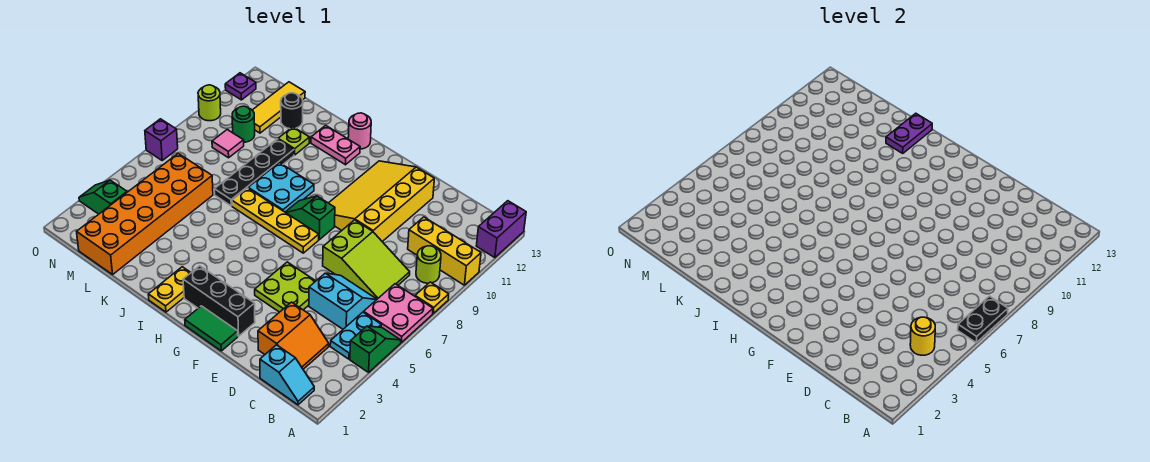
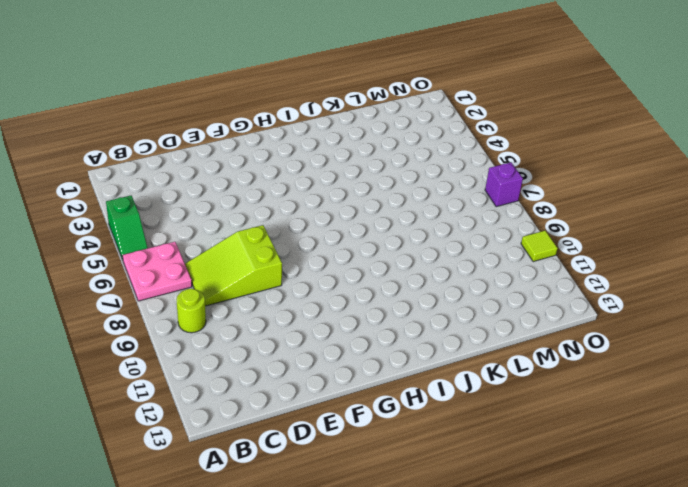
lime tile O10 level 1 -> lime round brick O10 level 1
none -> yellow plate A8 level 1
none -> yellow brick A10:C10 level 1
none -> purple brick A12:A13 level 1
none -> cyan slope B1:C1 level 1 top C

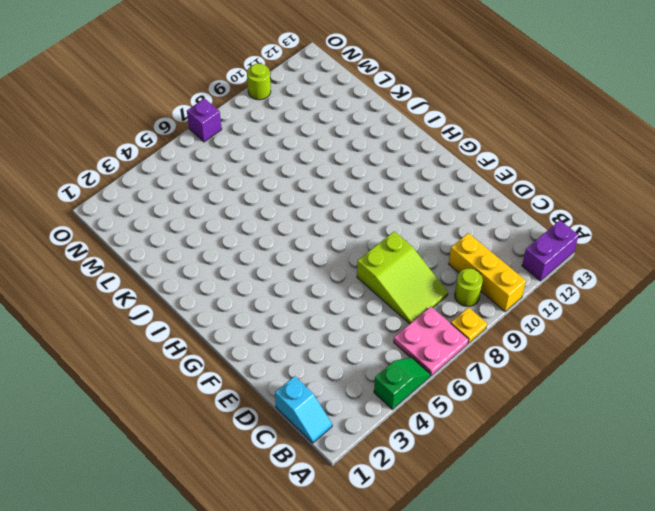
none -> cyan plate B4:B5 level 1
none -> orange slope C2:D3 level 1 top D
none -> cyan slope C5:D6 level 1 top 5
none -> lime plate E4:F5 level 1

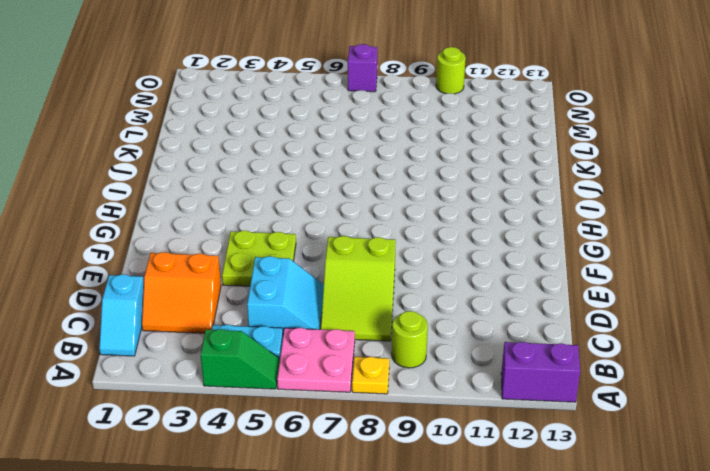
none -> yellow brick A10:C10 level 1
none -> yellow slope E9:G12 level 1 top E
none -> green tile F1:G1 level 1
none -> black brick F2:H2 level 1

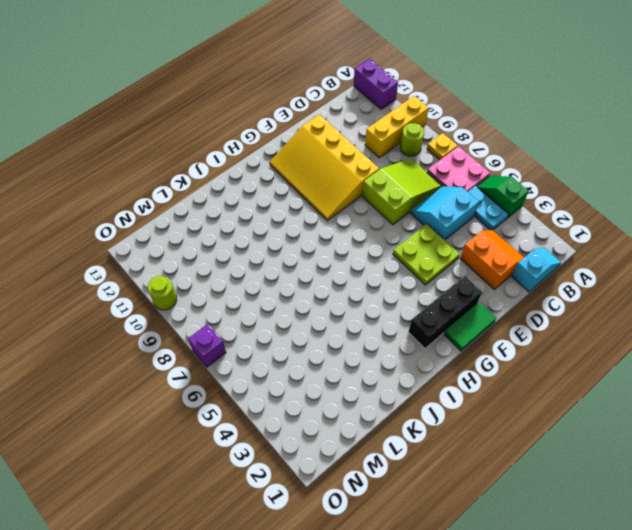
none -> yellow plate G7:J7 level 1
none -> green slope G8:H8 level 1 top G
none -> yellow plate I1:I2 level 1
none -> cyan plate I8:J9 level 1

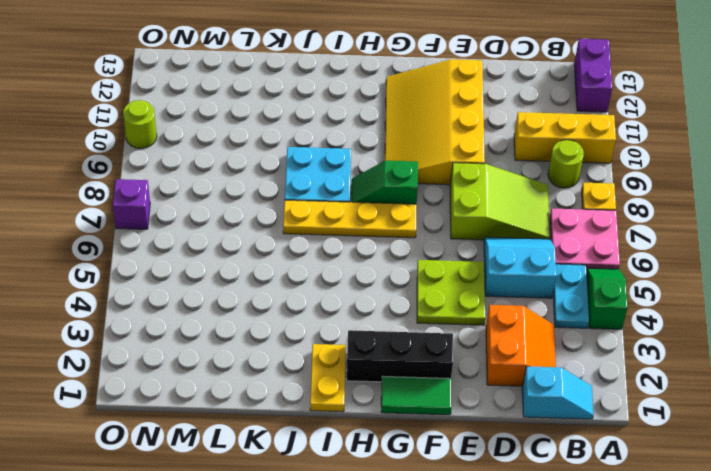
none -> pink plate I12:J12 level 1
none -> pink round brick I13 level 1
none -> black plate K7:K10 level 1
none -> lime plate K11 level 1

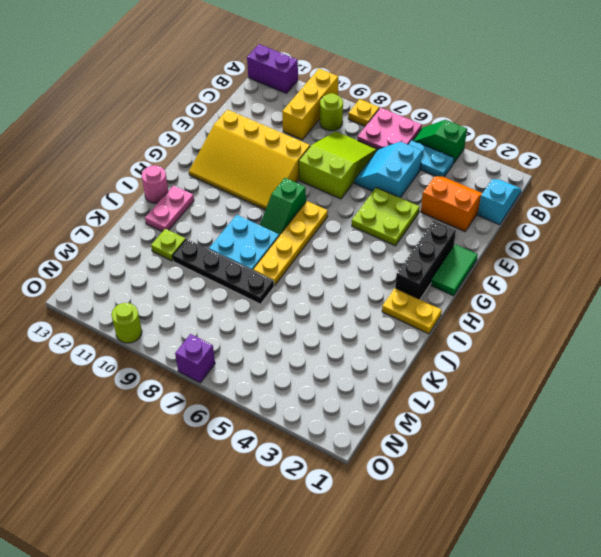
none -> orange brick L1:M6 level 1
none -> black round brick L12 level 1
none -> pink tile M9 level 1
none -> green round brick M10 level 1

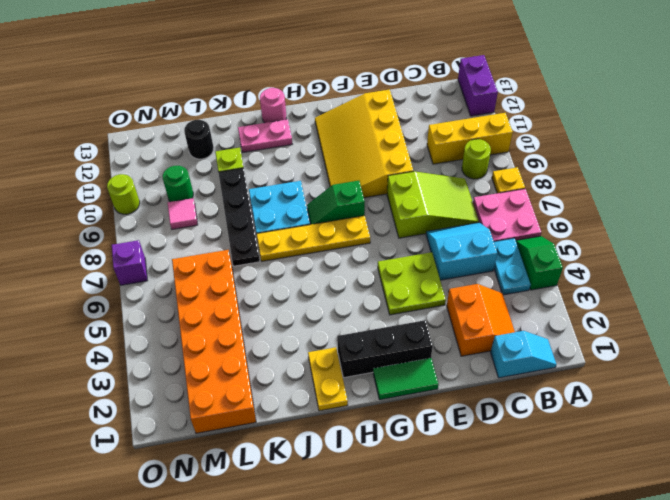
none -> yellow tile M11:M13 level 1
none -> green slope N3:O3 level 1 top N
none -> purple plate O12 level 1
none -> black plate A6:A7 level 2

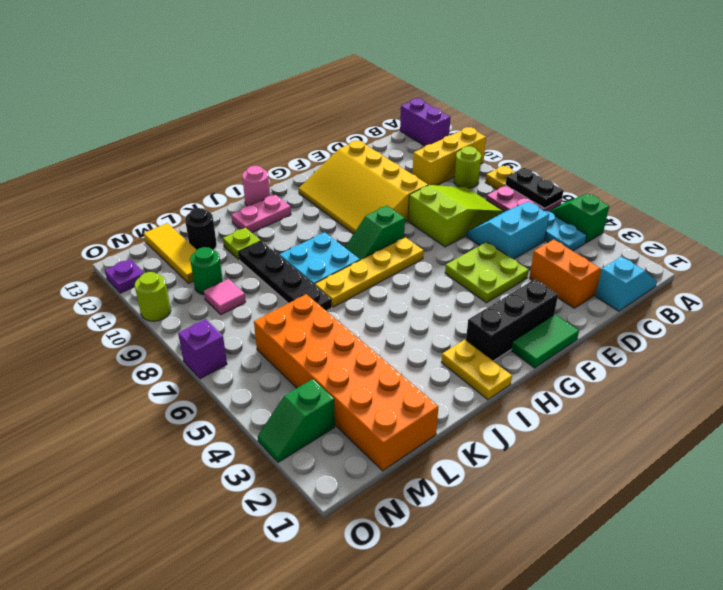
none -> yellow round brick B4 level 2
none -> purple plate J12:J13 level 2

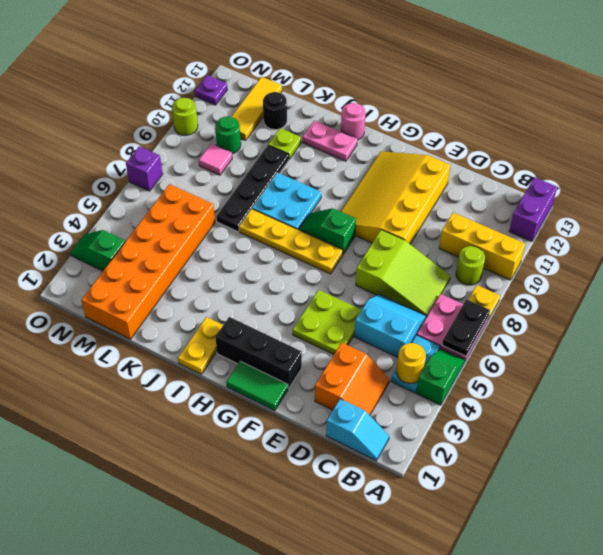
none -> purple plate J12:J13 level 2

